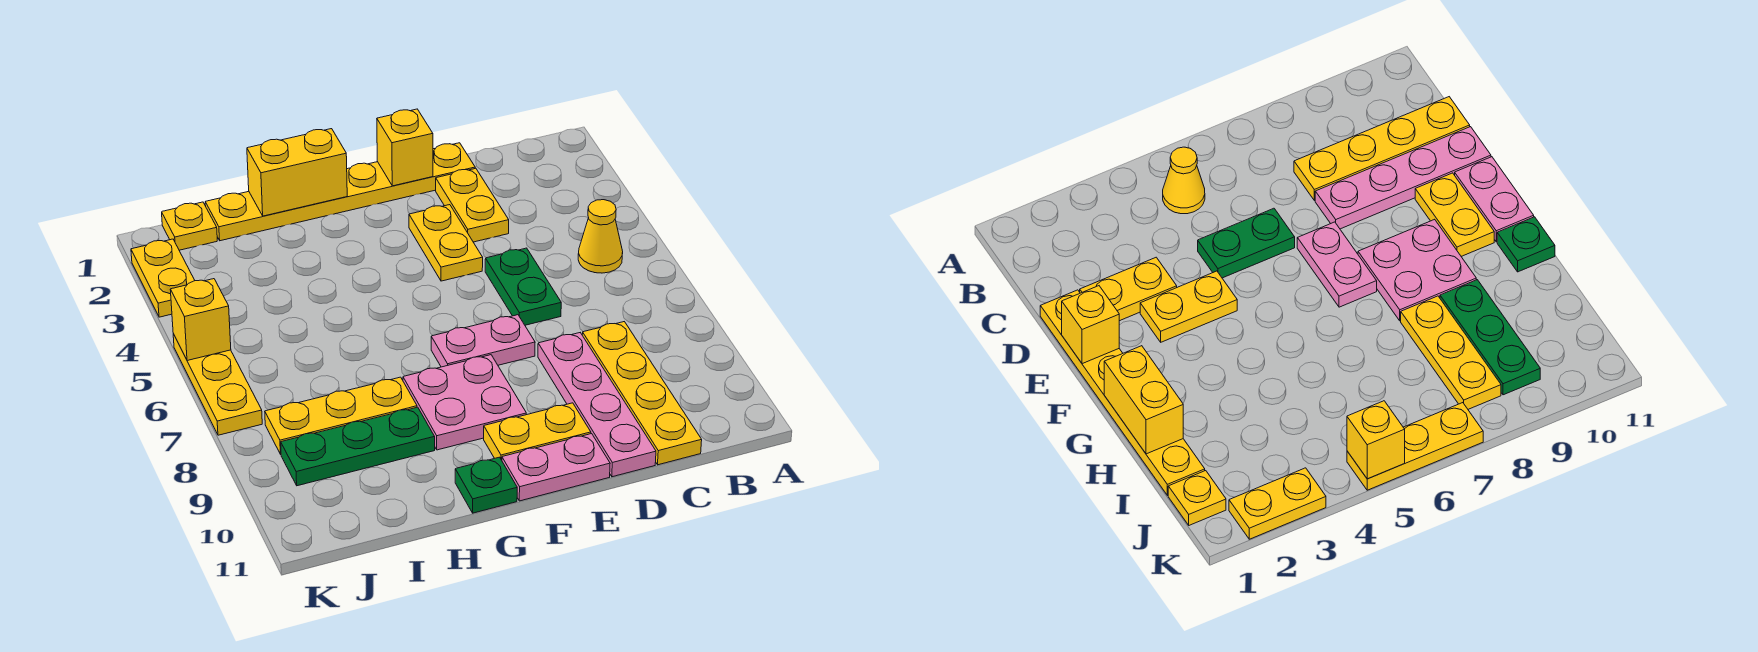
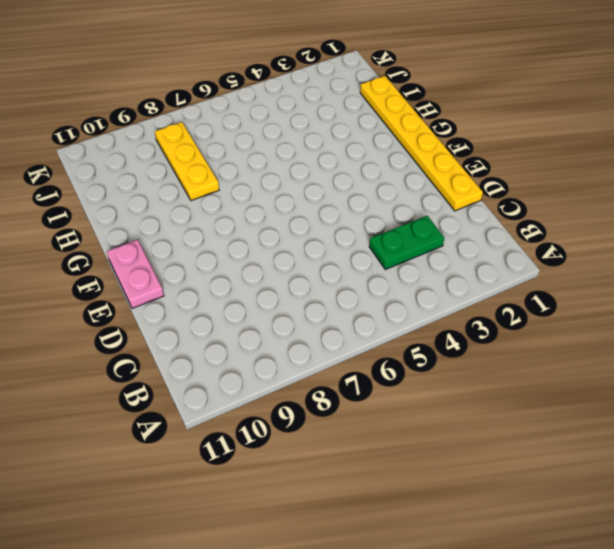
green plate C3:C4 level 1 -> green plate D5:D6 level 1
none -> yellow cone B5 level 1
none -> yellow plate C8:C11 level 1
none -> yellow plate D2:D3 level 1

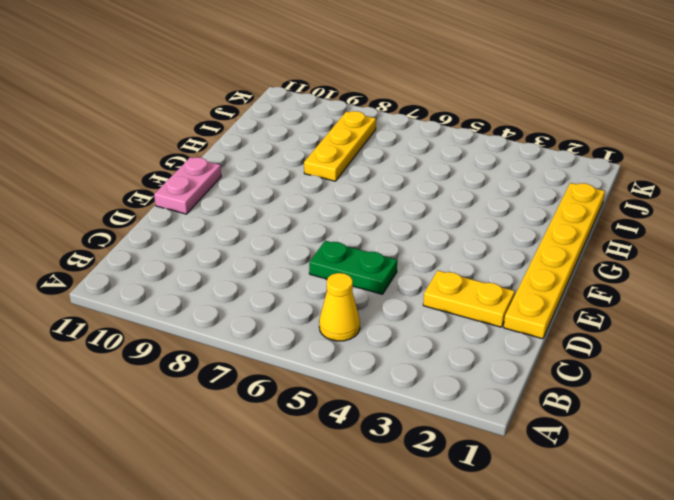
none -> yellow plate C8:C11 level 1
none -> pink plate D8:D11 level 1
none -> yellow plate E3:E4 level 1

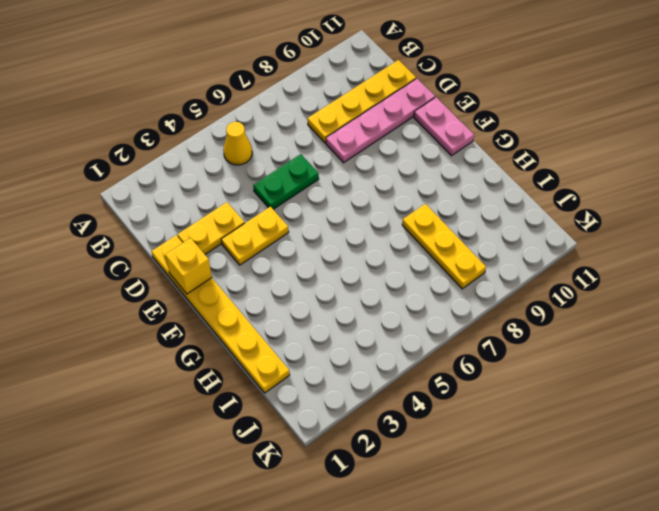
none -> pink plate E7:F7 level 1
none -> yellow plate E10:F10 level 1
none -> pink plate F8:G9 level 1

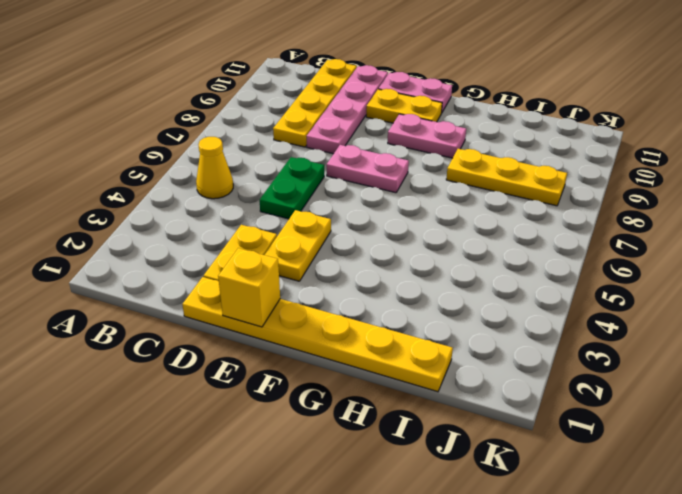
pink plate F9:G9 level 1 -> pink plate F8:G9 level 1
none -> green plate G11 level 1
none -> green plate H9:J9 level 1
none -> yellow plate J1 level 1

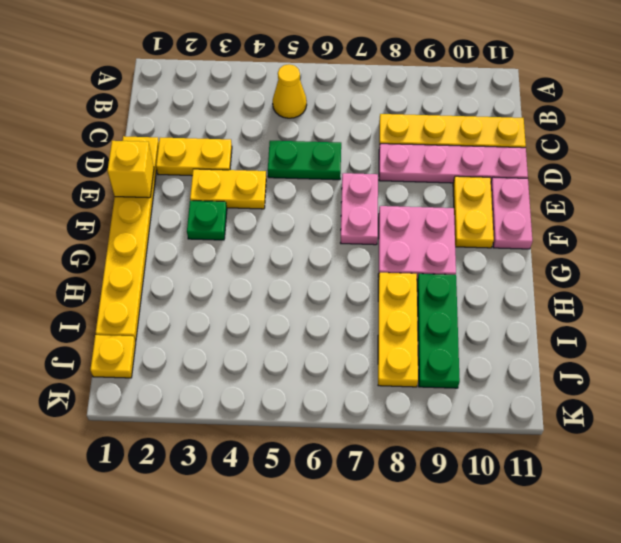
green plate F3 level 1 -> green plate G11 level 1
none -> yellow plate K2:K3 level 1
none -> yellow plate K5:K7 level 1
none -> yellow brick G1:H1 level 2

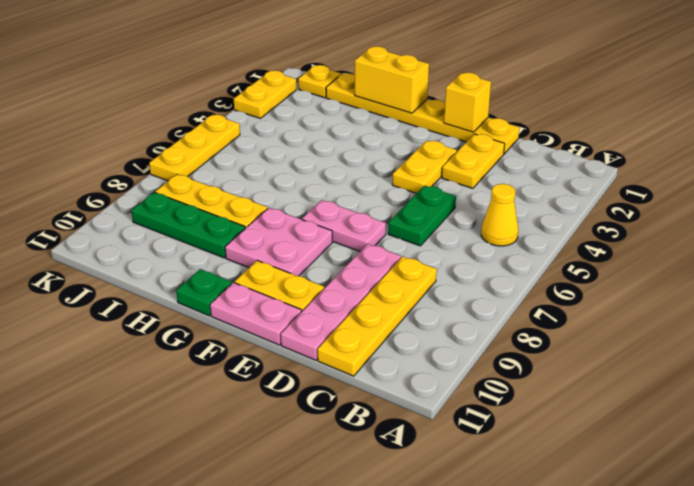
none -> yellow brick K5 level 2

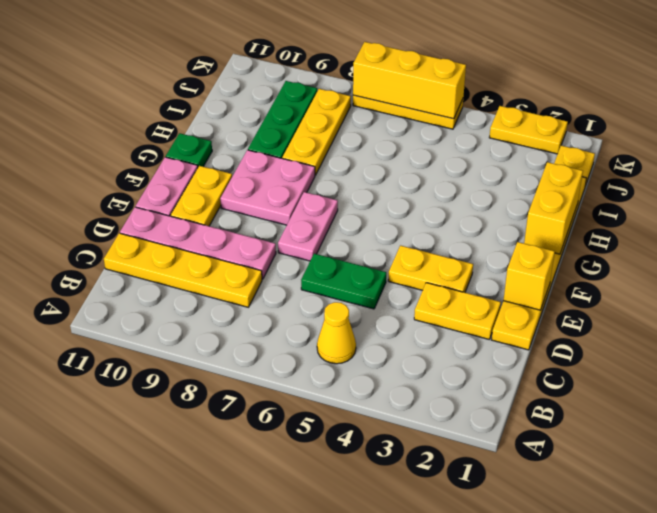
yellow brick K5:K7 level 2 -> yellow brick K5 level 2

